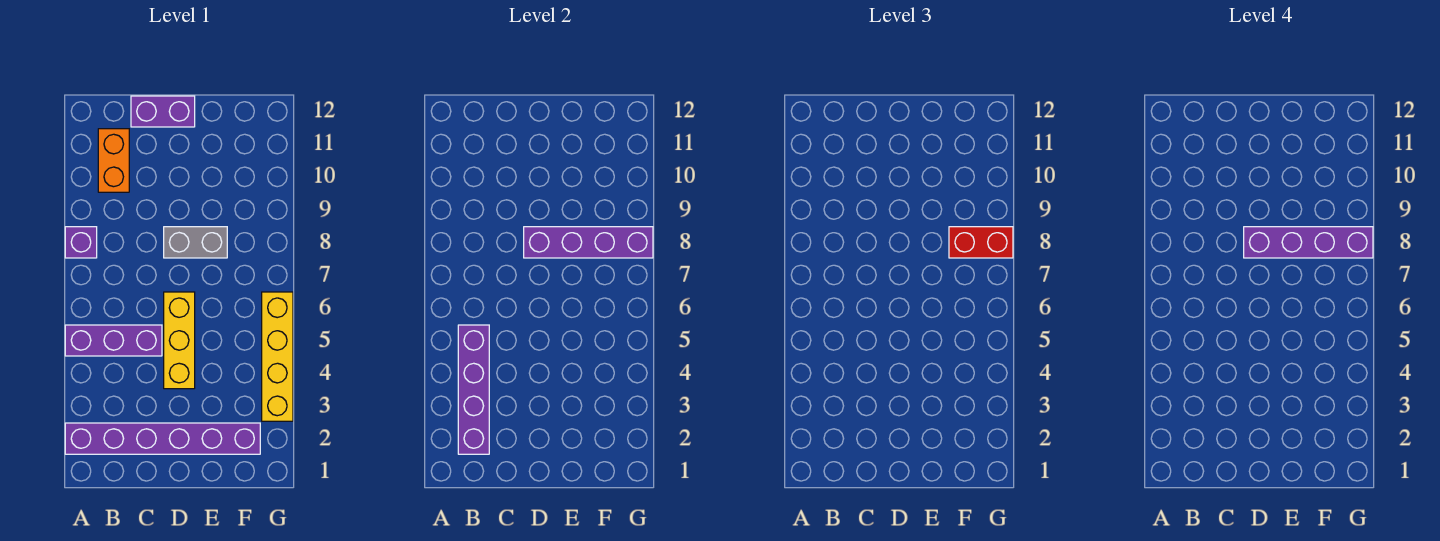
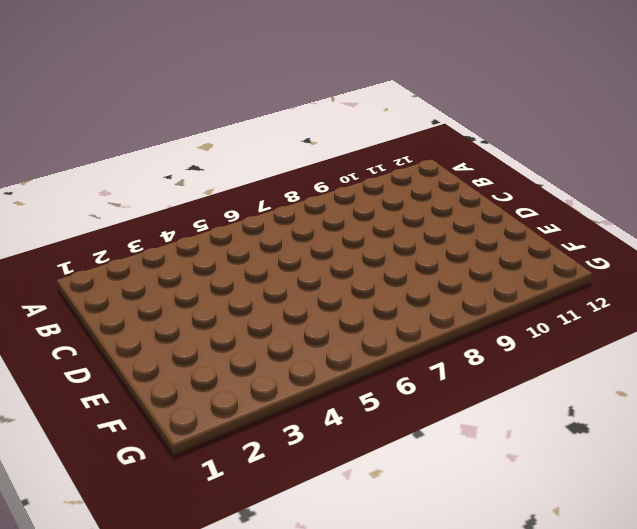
none -> purple brick A2:F2 level 1
none -> purple brick A5:C5 level 1
none -> purple brick A8 level 1

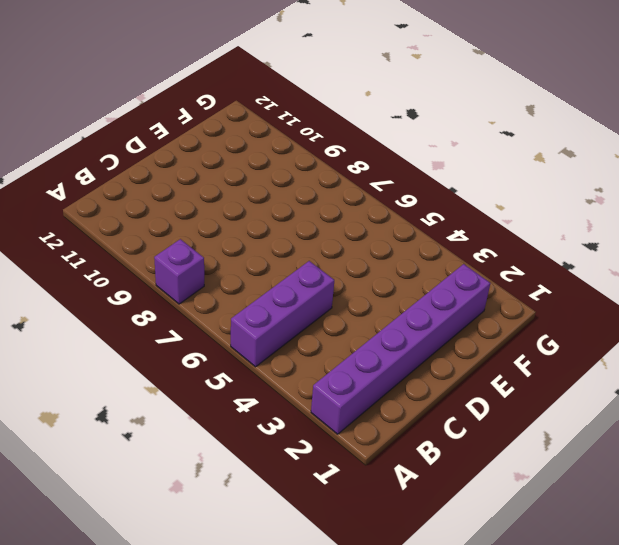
none -> orange brick B10:B11 level 1
none -> purple brick C12:D12 level 1
none -> yellow brick D4:D6 level 1

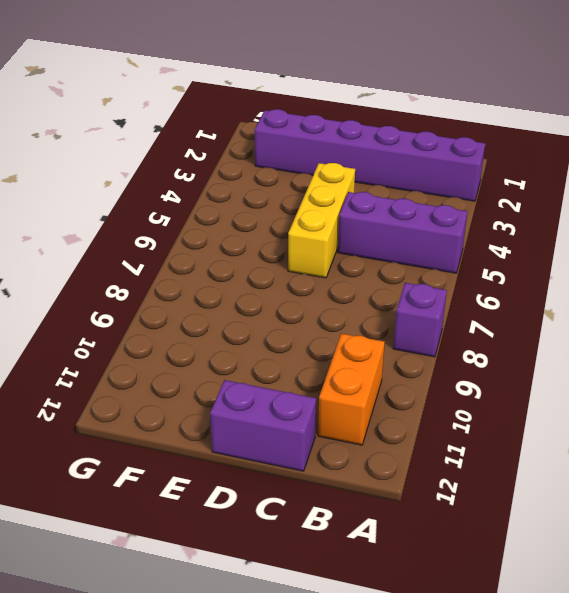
none -> grey brick D8:E8 level 1
none -> yellow brick G3:G6 level 1
none -> purple brick B2:B5 level 2

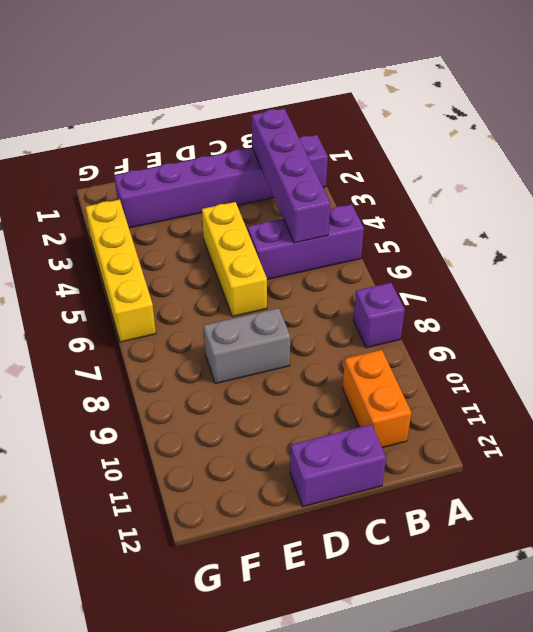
none -> purple brick D8:G8 level 2
none -> red brick F8:G8 level 3
none -> purple brick D8:G8 level 4

